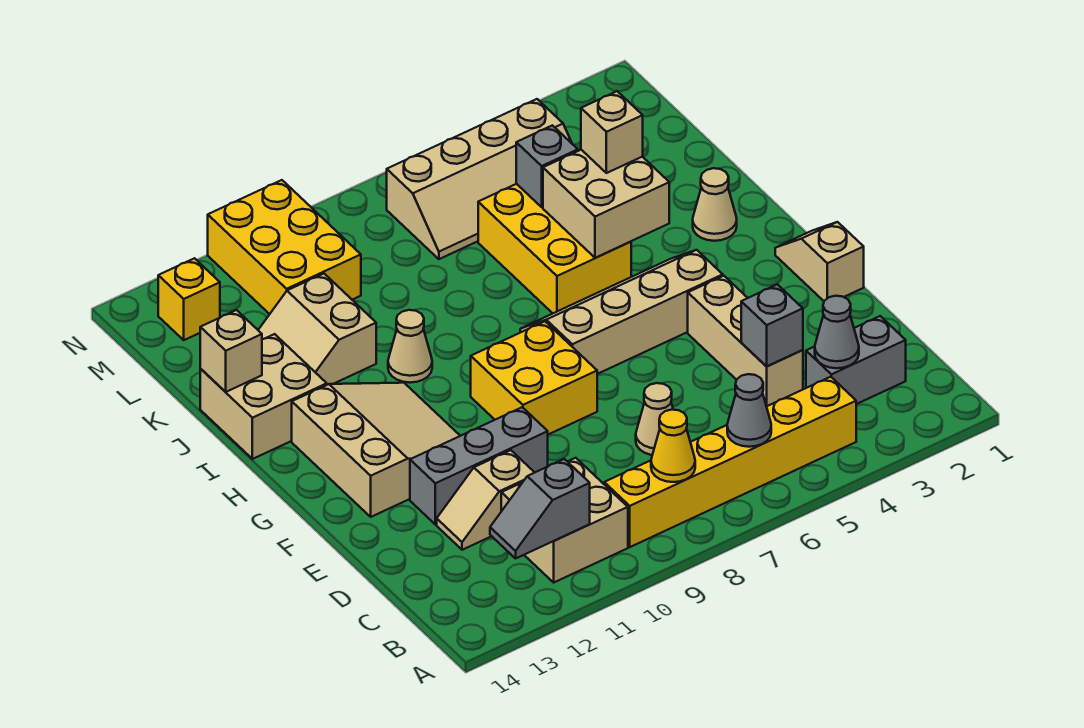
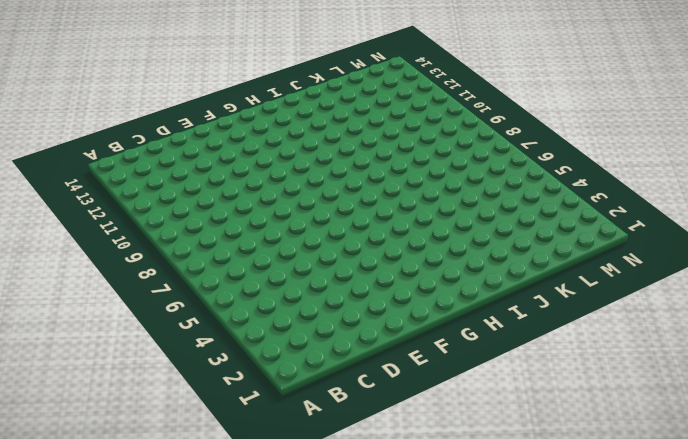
none -> yellow brick B4:B9 level 1
none -> tan brick B10:C11 level 1
none -> grey brick C2:C3 level 1

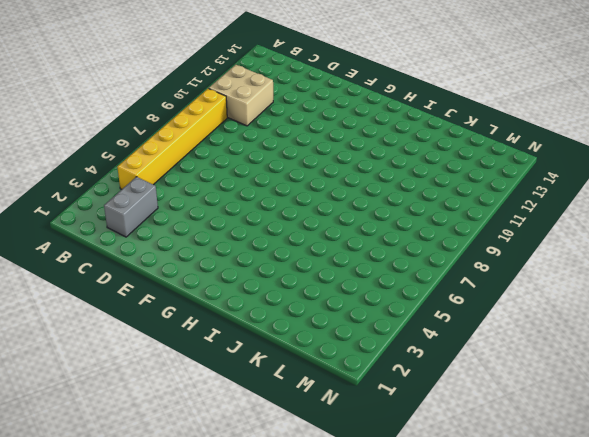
none -> tan brick D4:F4 level 1
none -> tan cone D7 level 1
none -> tan slope D11:D12 level 1 top 11

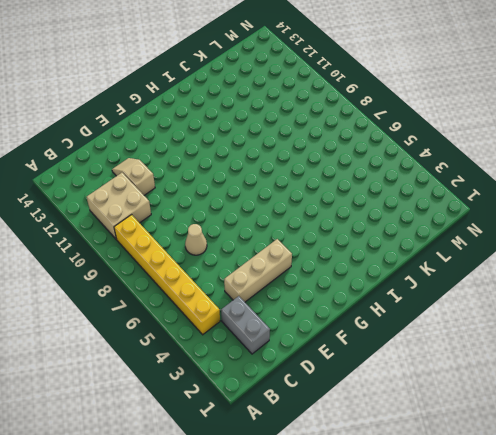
none -> grey brick E10:E12 level 1
none -> tan slope F1:G1 level 1 top F
none -> yellow brick F8:G9 level 1

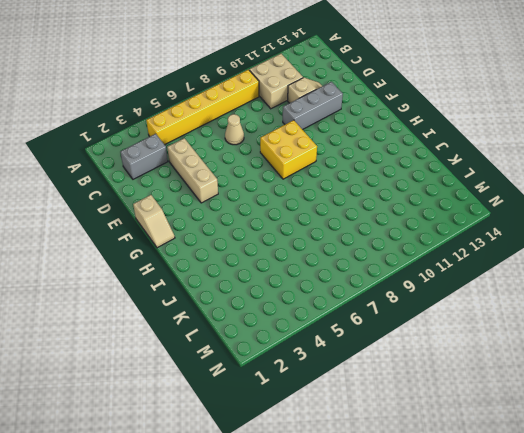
none -> tan slope F11:H13 level 1 top 13
none -> tan slope G4:H7 level 1 top G
none -> tan cone I2 level 1

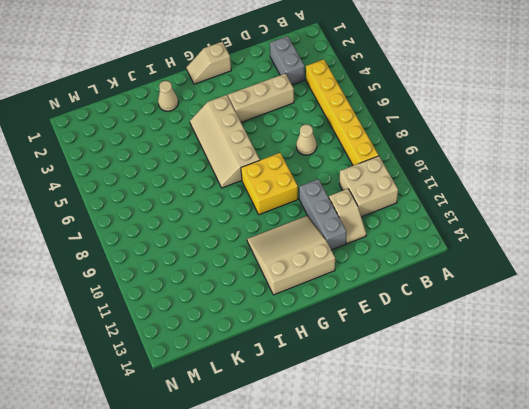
none -> yellow brick I5:K6 level 1
none -> tan cone I10 level 1
none -> tan brick I13:J14 level 1

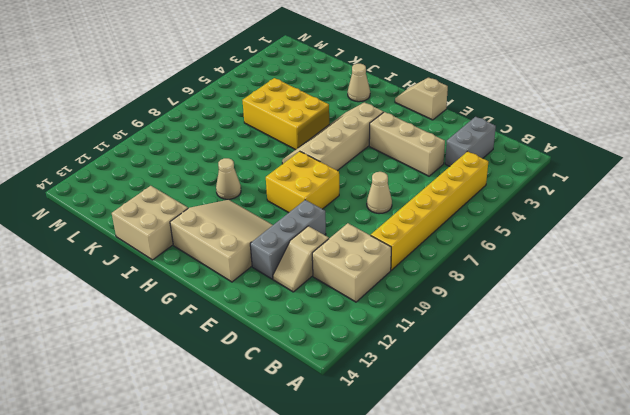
none -> tan slope J11:K12 level 1 top 11
none -> tan slope L4:M7 level 1 top M
none -> yellow brick L10:N11 level 1

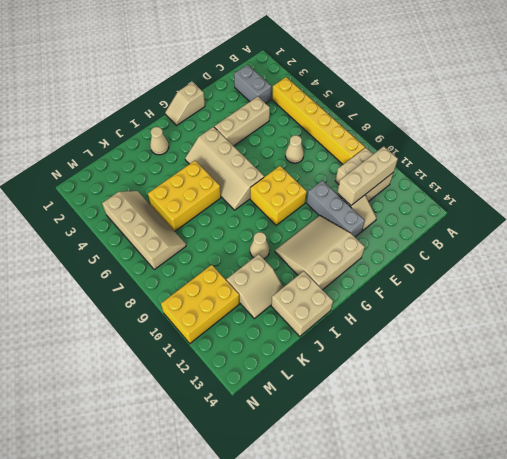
tan brick B11:D11 level 2 -> grey slope B11:B12 level 2 top 11
none -> yellow brick M13 level 1
none -> grey cone B6 level 2
none -> yellow cone B8 level 2

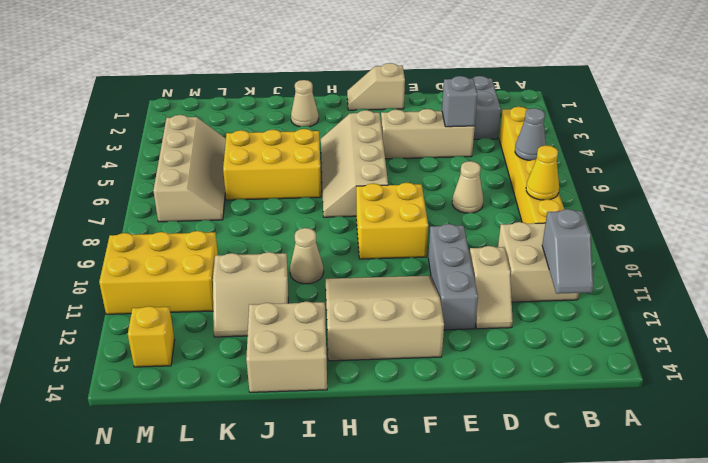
none -> grey cone C3 level 2
none -> tan brick I4:J5 level 2
none -> tan brick J14 level 2

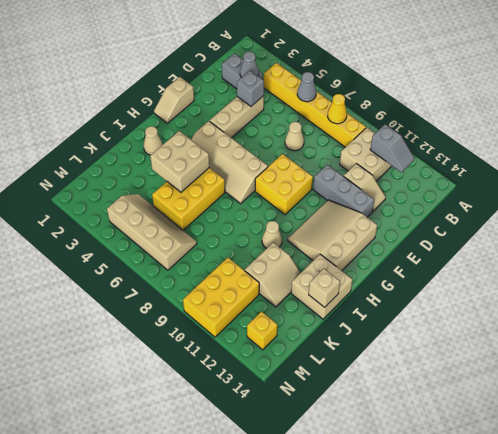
none -> grey brick K5 level 2
none -> tan brick J4 level 3

